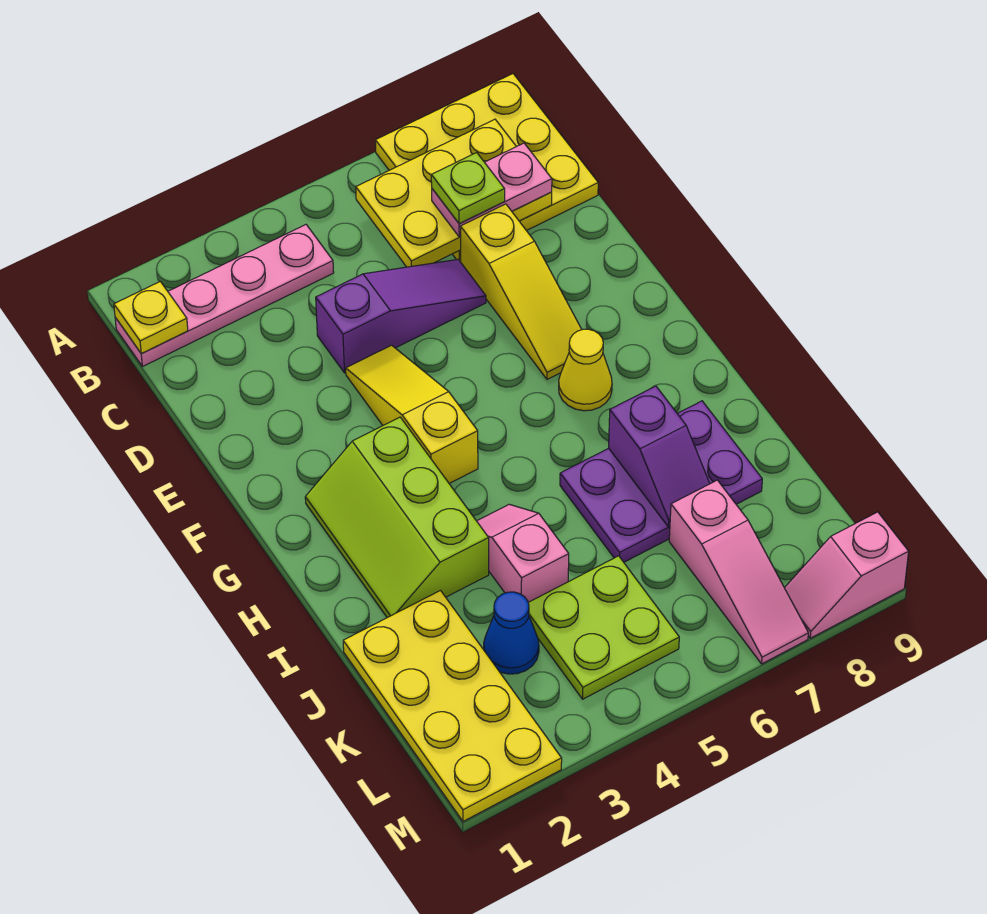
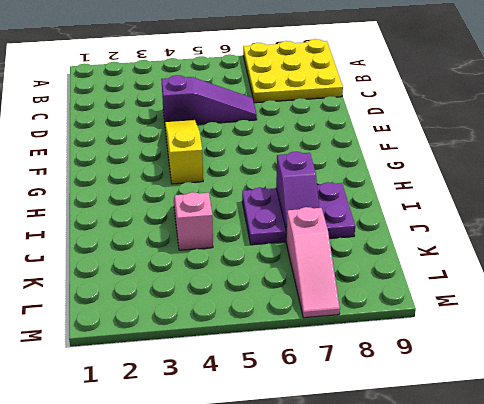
none -> pink plate B1:B4 level 1
none -> yellow slope D7:F7 level 1 top D
none -> lime slope G2:I3 level 1 top 3

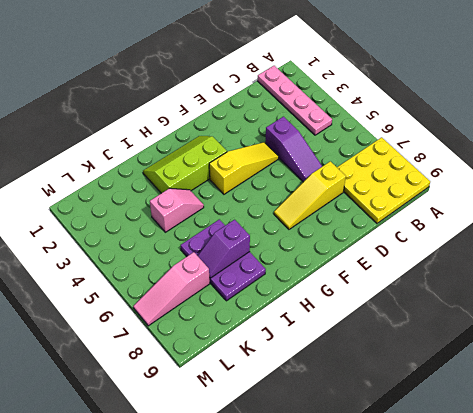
none -> yellow cone G7 level 1
none -> yellow plate J1:M2 level 1
none -> blue cone K3 level 1

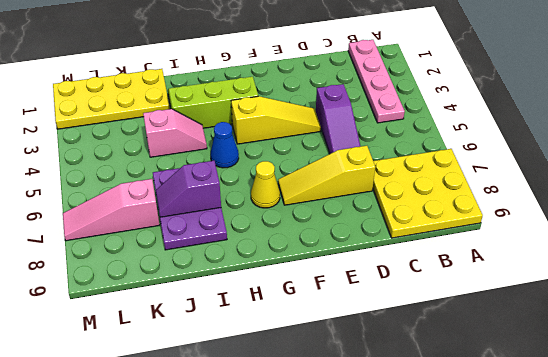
blue cone H5 level 1 -> blue cone K3 level 1
none -> lime plate K4:L5 level 1
none -> pink slope M8:M9 level 1 top 9
none -> yellow plate B1 level 2

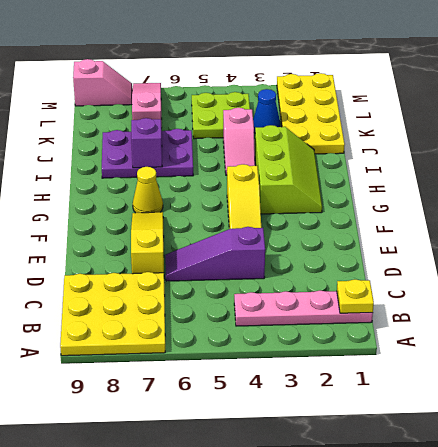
none -> yellow plate B6:C8 level 2
none -> pink plate C7:C8 level 3
none -> lime plate C7 level 4

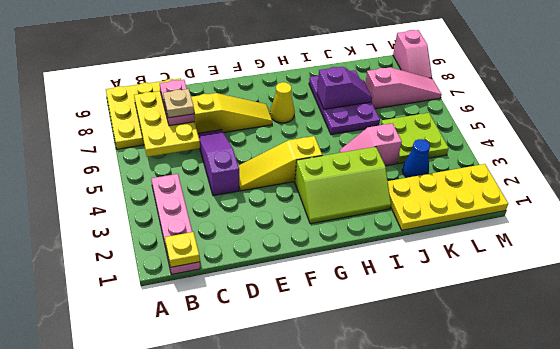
tan plate C7 level 4 -> lime plate C7 level 4

